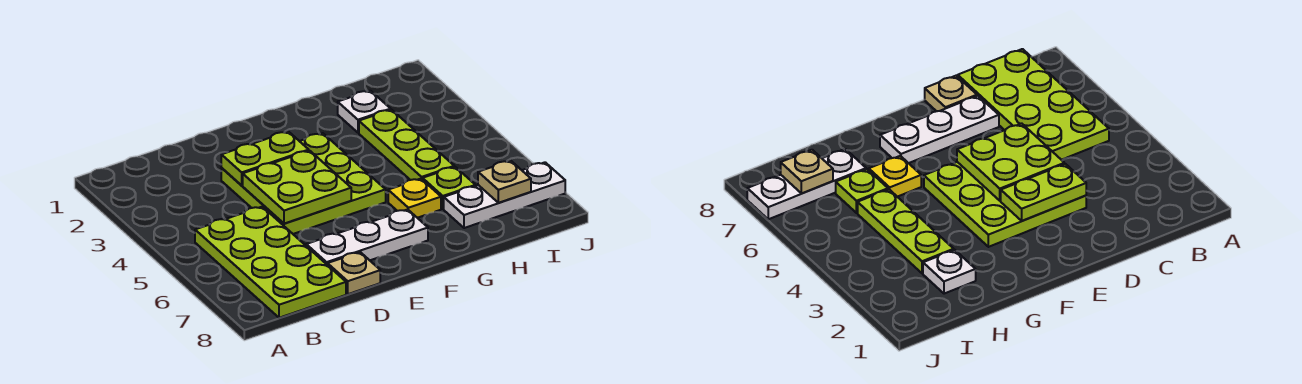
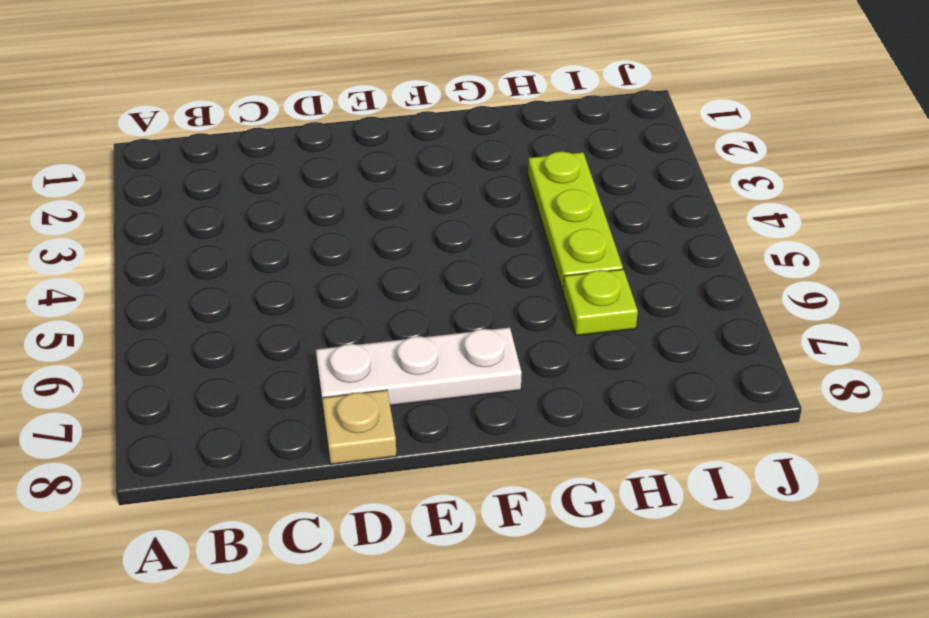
none -> lime plate B5:C8 level 1
none -> lime plate D3:F5 level 1
none -> yellow plate G6 level 1

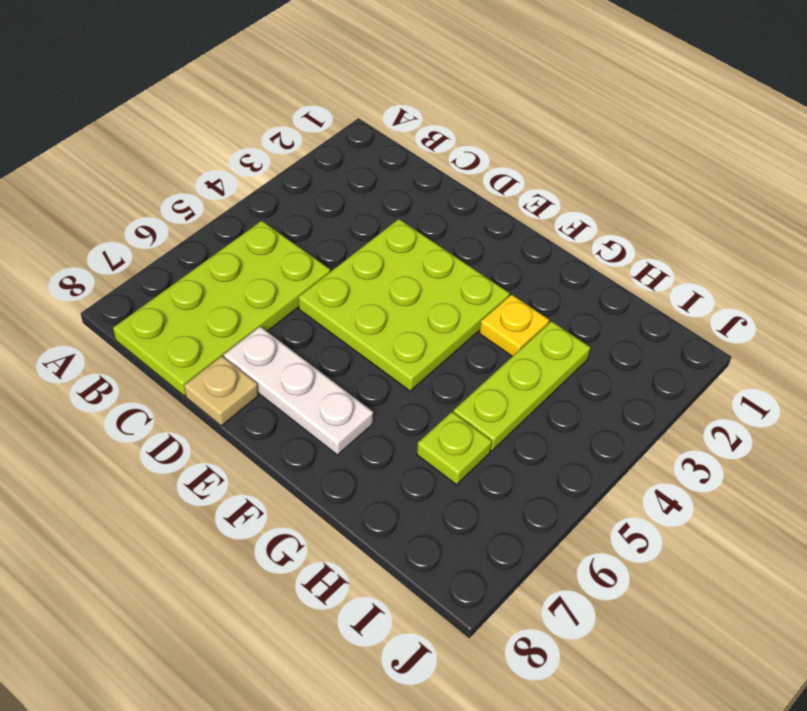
yellow plate G3 level 1 -> yellow plate G6 level 1
none -> white plate H2 level 1
none -> white plate H7:J7 level 1
none -> lime plate D3:E3 level 2

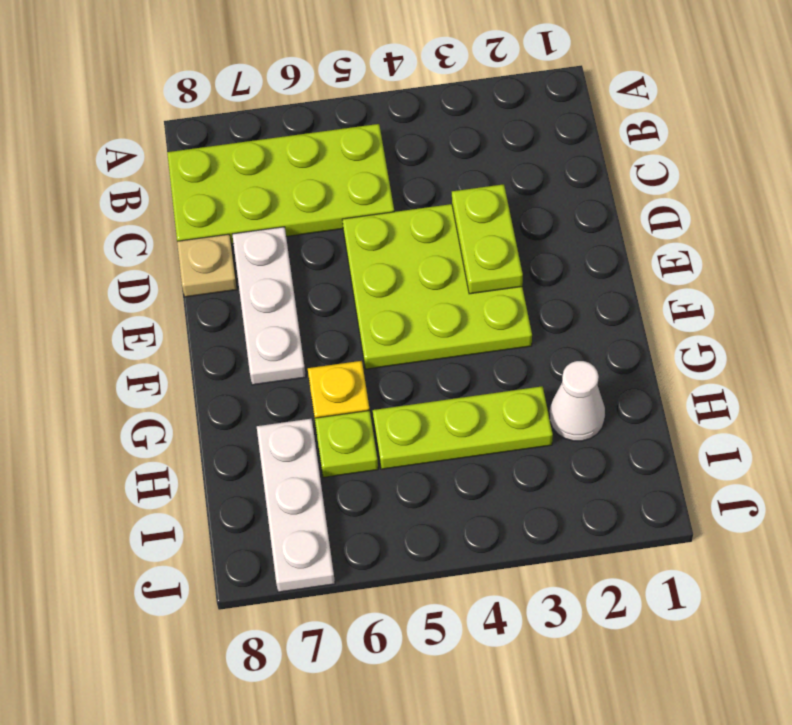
white cone H2 level 1 -> white plate H2 level 1
none -> lime plate D4:E5 level 2
none -> tan plate I7 level 2

